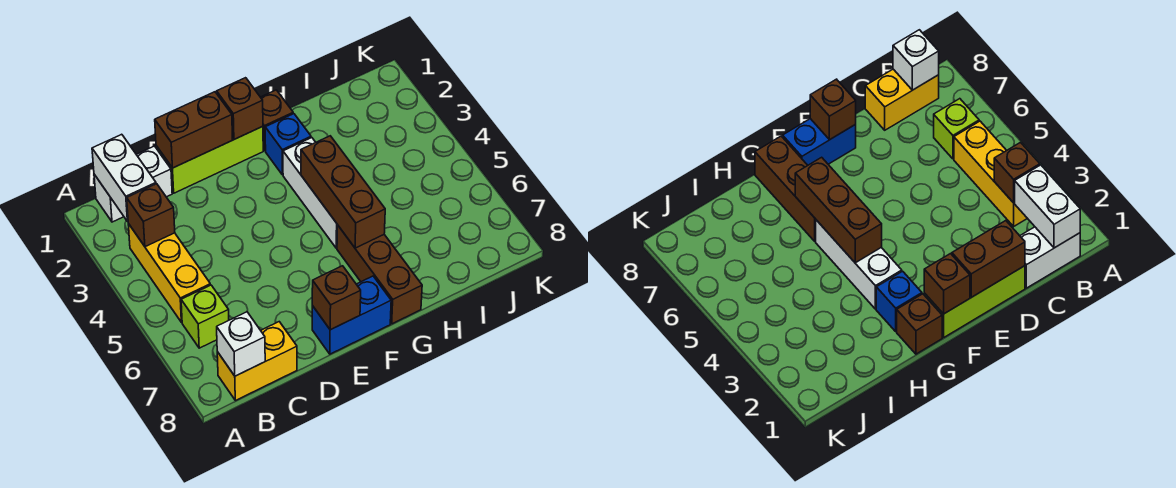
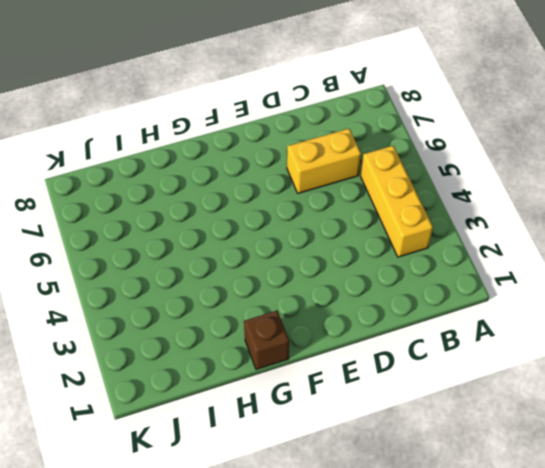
yellow brick C6:D6 level 1 -> yellow brick B8:C8 level 1
none -> white brick B1:C1 level 1
none -> lime brick B6 level 1
none -> lime brick D1:F1 level 1

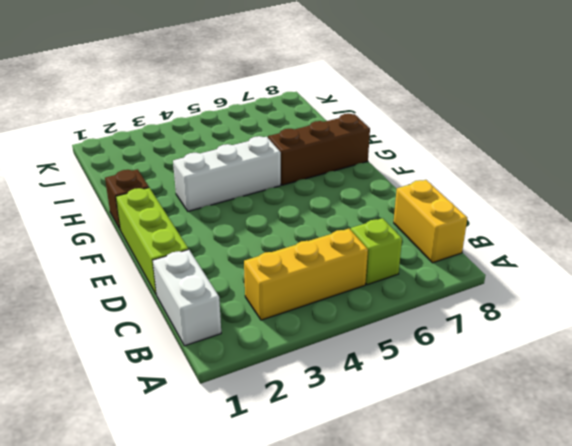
none -> blue brick E8:F8 level 1
none -> blue brick G2 level 1
none -> white brick B1:B2 level 2

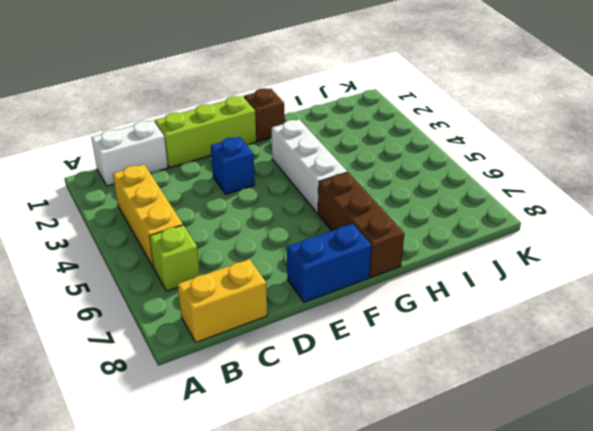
blue brick E3 level 1 -> blue brick G2 level 1
none -> white brick B1:B2 level 2
none -> brown brick B3 level 2
none -> white brick B8 level 2

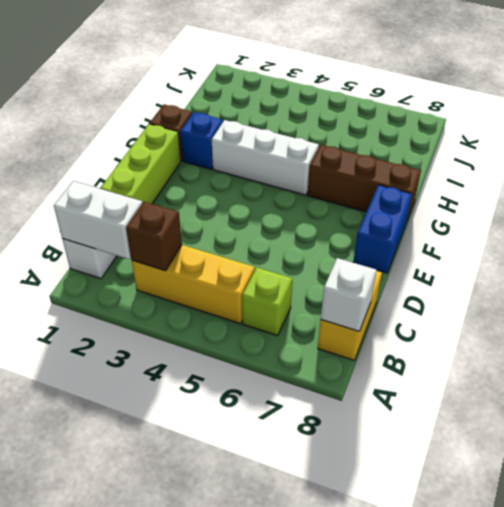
none -> brown brick D1:E1 level 2
none -> brown brick E8 level 2
none -> brown brick F1 level 2

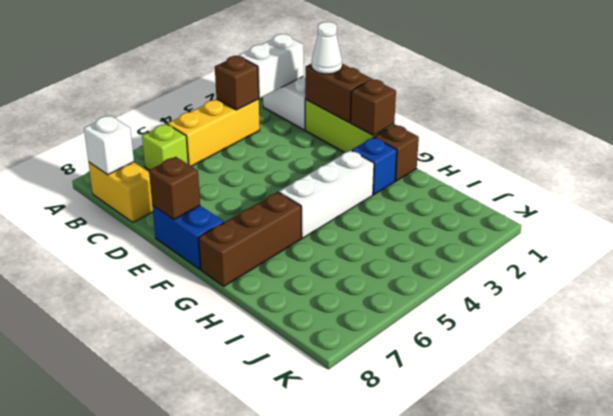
white cone D1 level 3 -> none
none -> brown brick G4:G6 level 2

